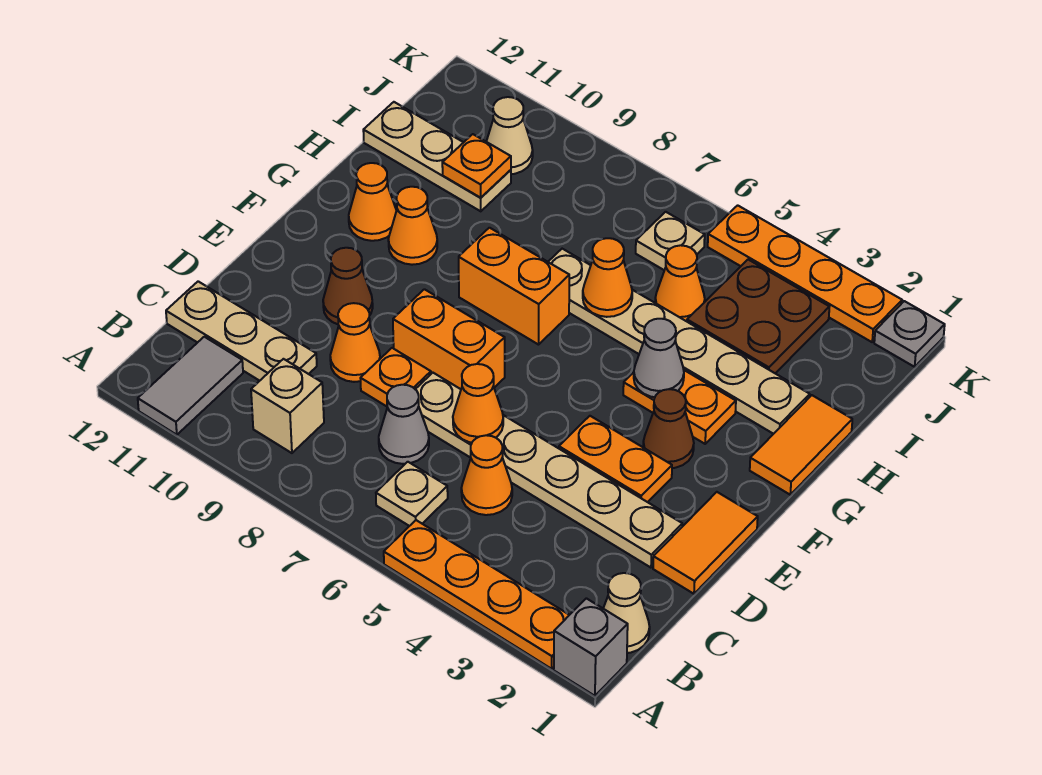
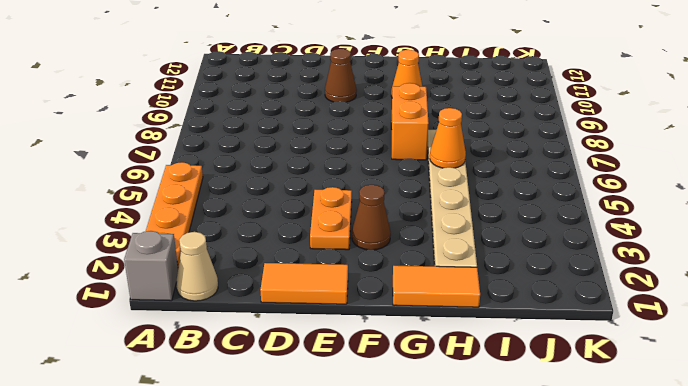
none -> grey tile A11:B11 level 1
none -> tan plate B6 level 1
none -> tan brick B9 level 1
none -> orange cone C5 level 1

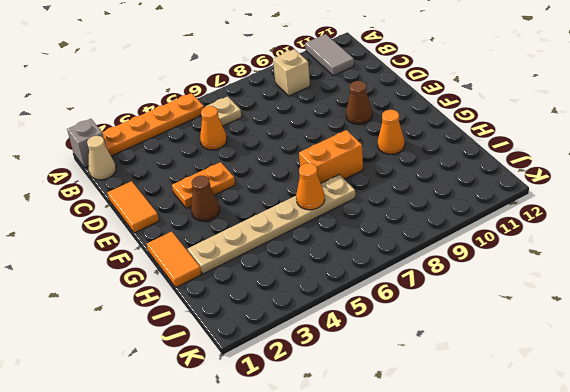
none -> grey cone C7 level 1
none -> tan plate C10:C12 level 1
none -> tan plate D2:D7 level 1
none -> orange plate D8 level 1

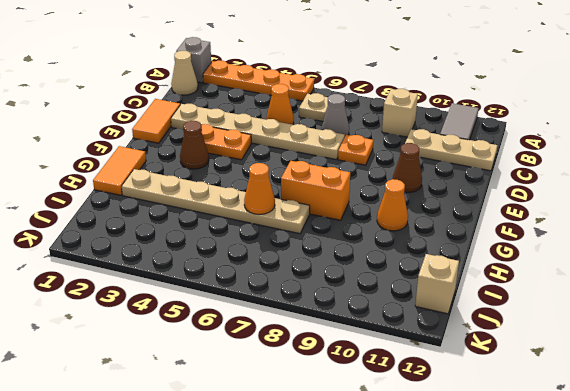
tan brick J12 level 1 -> none
none -> orange cone D9 level 1
none -> orange brick E7:E8 level 1
none -> orange plate G3:G4 level 1
none -> orange cone G11 level 1

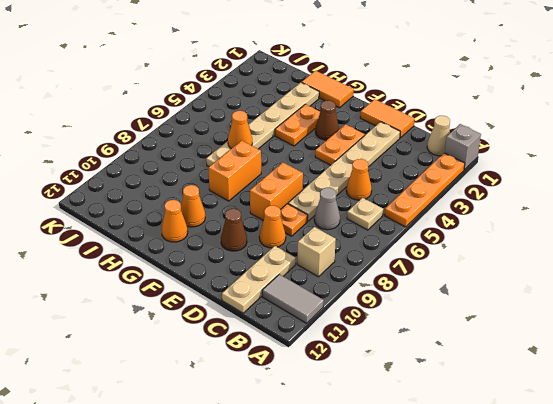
none -> brown plate I3:J4 level 1
none -> orange cone I5 level 1
none -> tan plate I10:I12 level 1
none -> tan plate J6 level 1

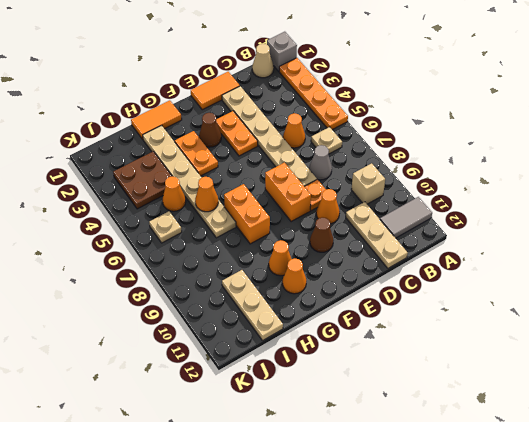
none -> tan cone J10 level 1
none -> grey plate K1 level 1
none -> orange plate K2:K5 level 1
none -> orange cone D6 level 2

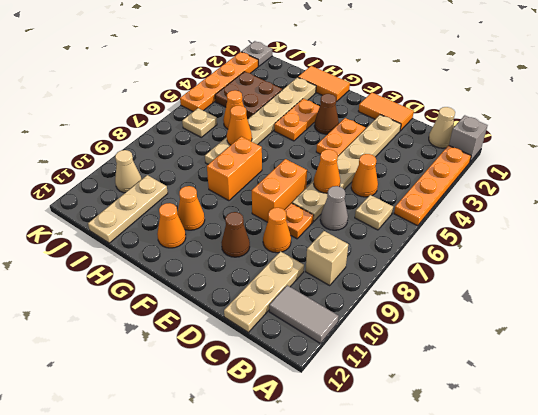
none -> grey cone G4 level 2
none -> orange plate I10 level 2

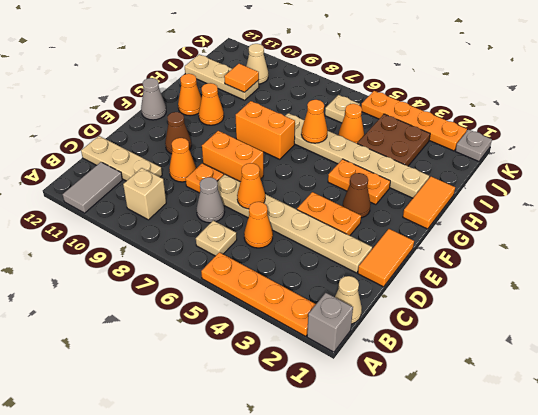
grey cone F12 level 1 -> grey cone G4 level 2
orange tile I10 level 2 -> orange plate I10 level 2

